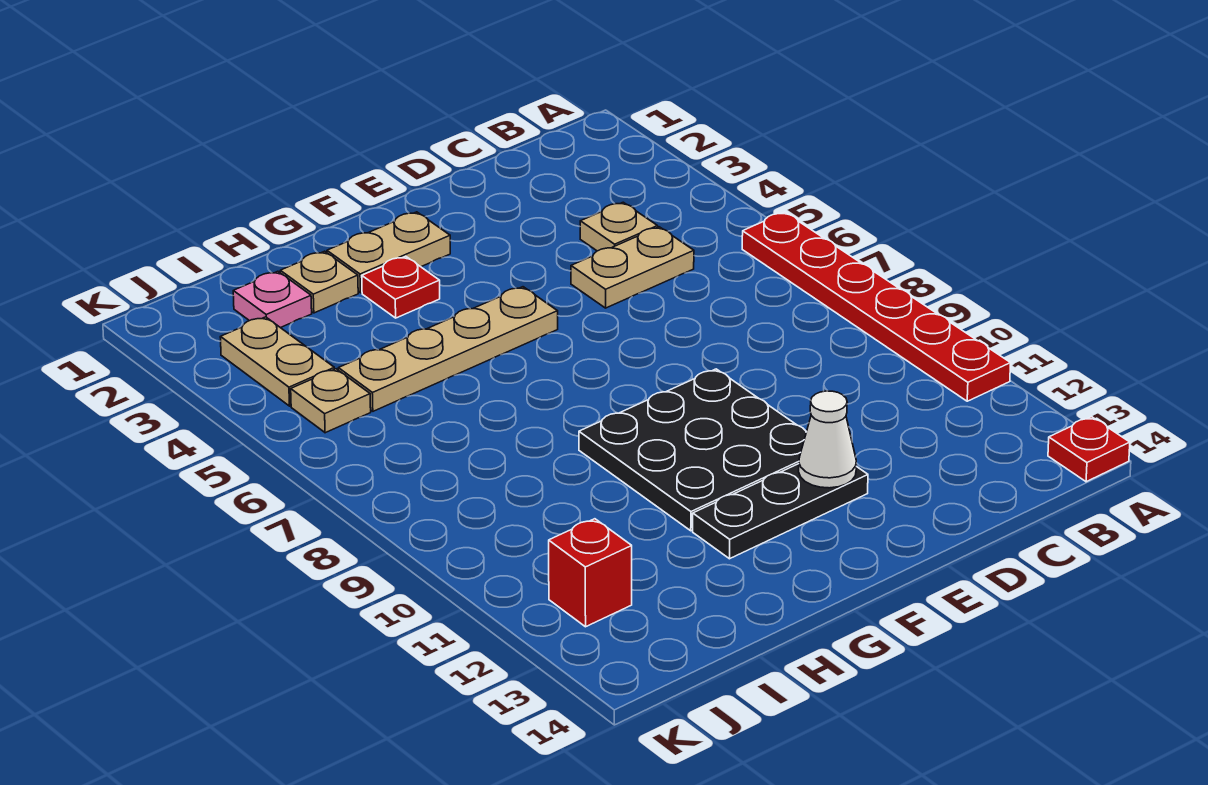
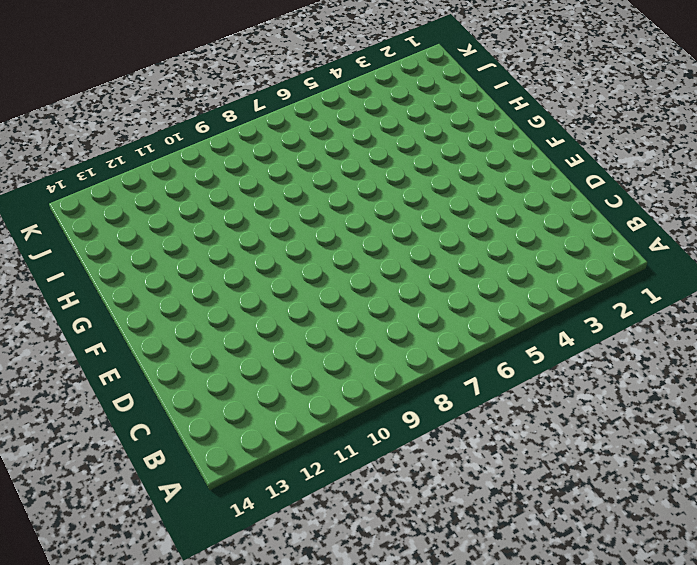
none -> red plate A6:A11 level 1
none -> red plate A14 level 1
none -> tan plate C4 level 1

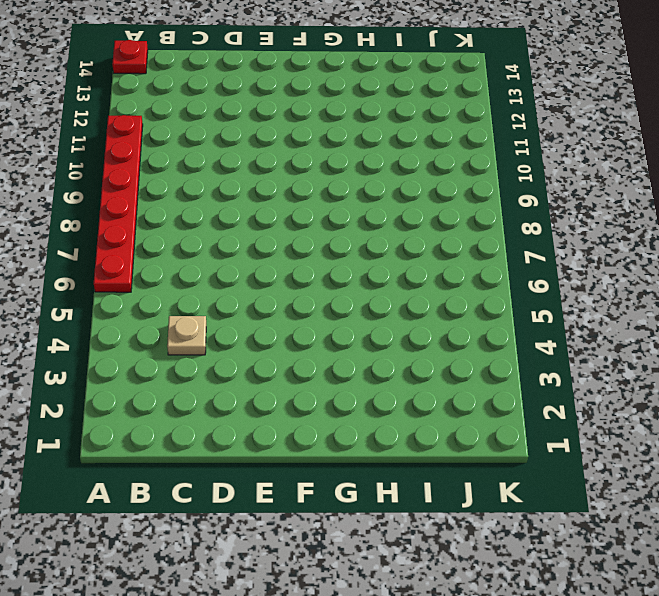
none -> tan plate C5:D5 level 1
none -> black plate E9:G11 level 1
none -> black plate E12:G12 level 1

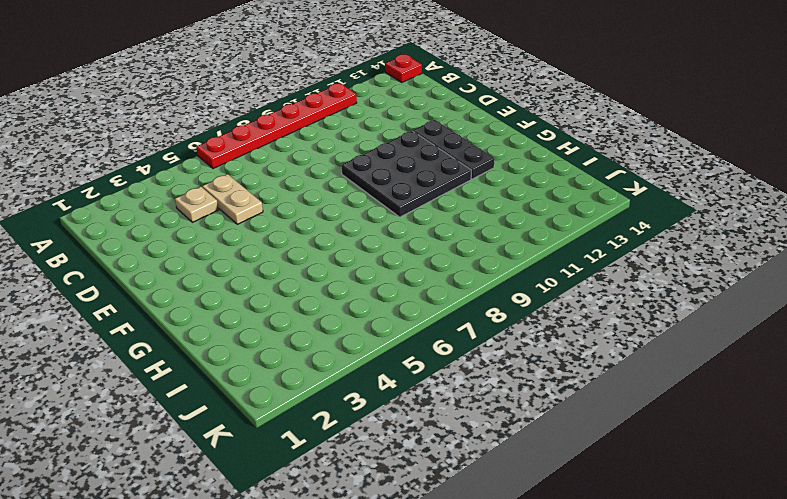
none -> tan plate F2:G2 level 1
none -> tan plate F5:I5 level 1
none -> red plate G3 level 1

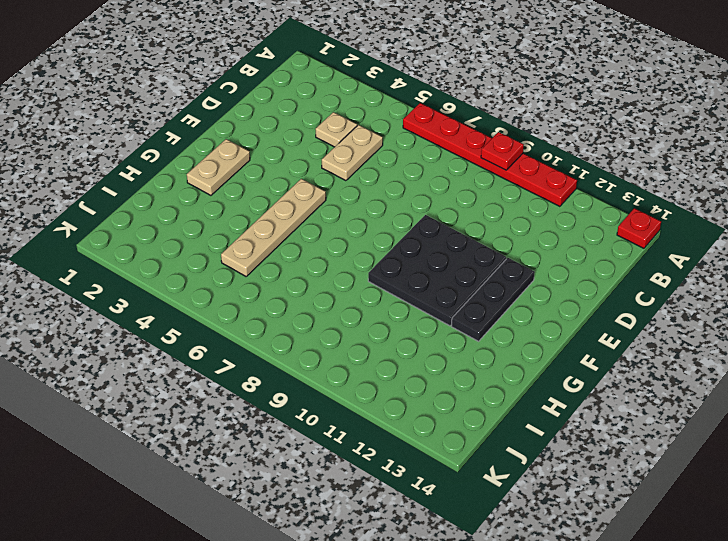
red plate A9 level 2 -> red plate G3 level 1
none -> tan plate H2 level 1
none -> pink plate I2 level 1
none -> tan plate J3:J4 level 1

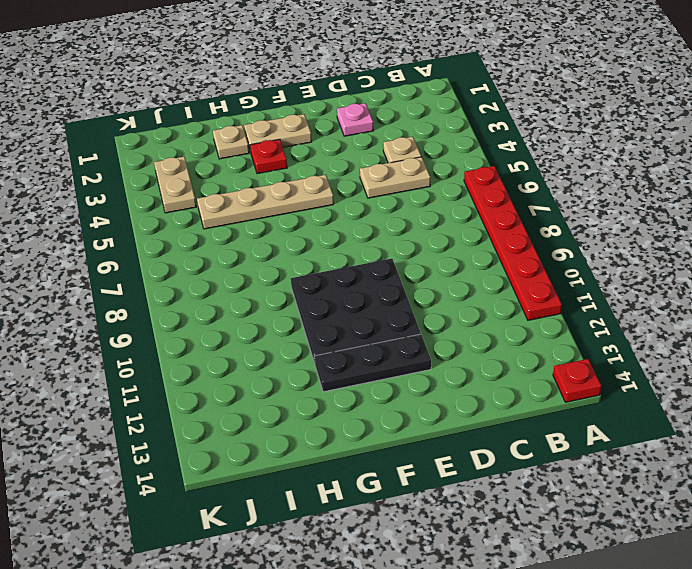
pink plate D2 level 1 -> pink plate I2 level 1
none -> tan plate J5 level 1
none -> red brick J12 level 1
none -> white cone E12 level 2

